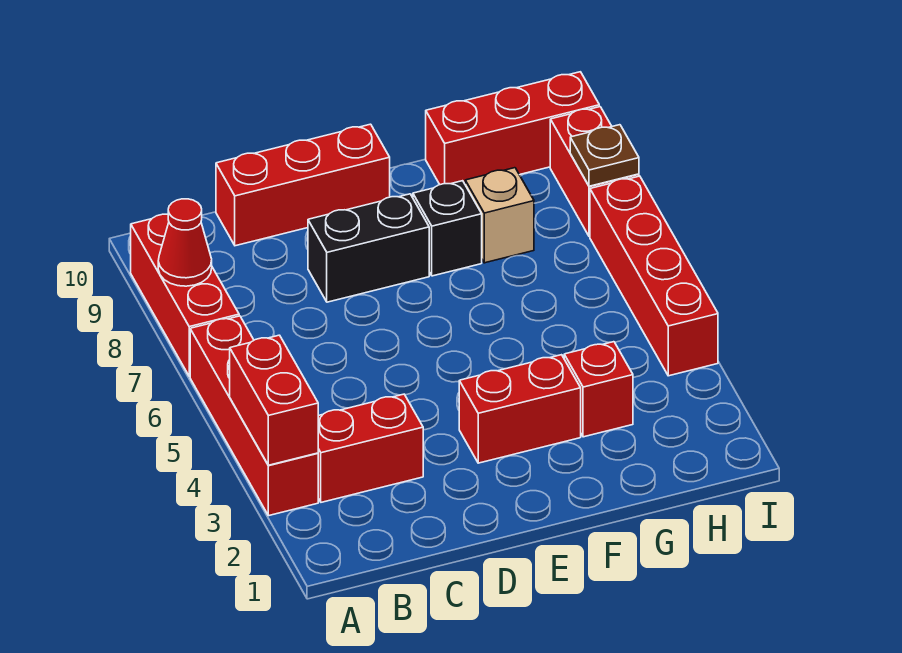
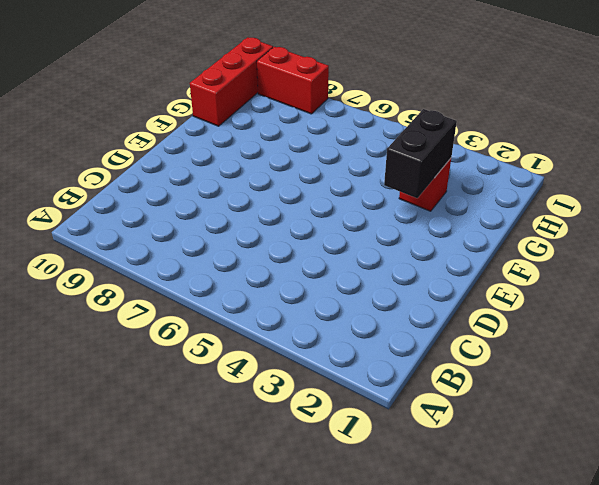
black brick F3:G3 level 2 -> black brick D8:E8 level 1
none -> red brick A3:A6 level 1
none -> red brick A7:A9 level 1
none -> red brick B3:C3 level 1

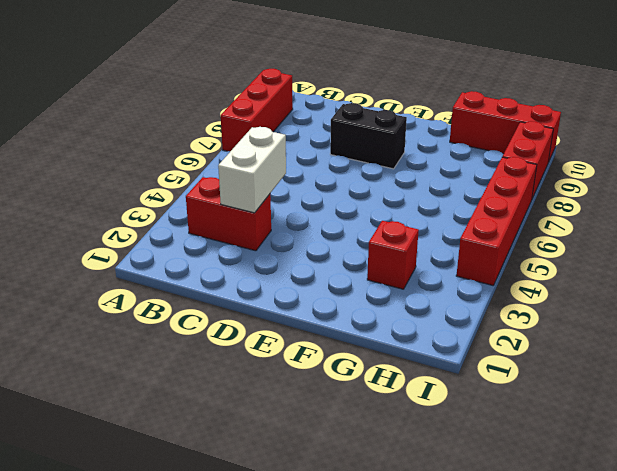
white brick C3:C4 level 2 -> none
none -> red brick A3:A6 level 1
none -> red brick C10:E10 level 1
none -> red brick E3:F3 level 1

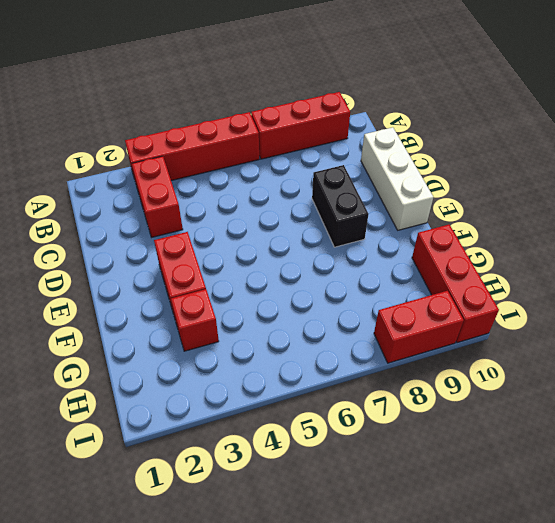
white brick C10:E10 level 1 -> red brick C10:E10 level 1
none -> black brick F8 level 1
none -> tan brick G8 level 1
none -> red brick I4:I7 level 1

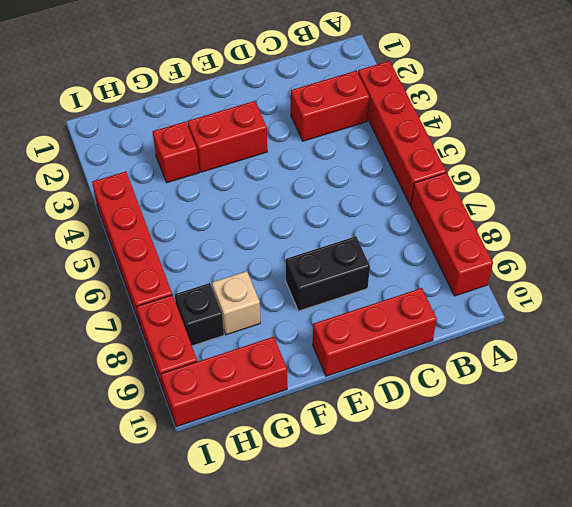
black brick H8 level 1 -> black brick F8 level 1
none -> red brick A3:A4 level 2
none -> red cone A8 level 2
none -> brown plate I8 level 2

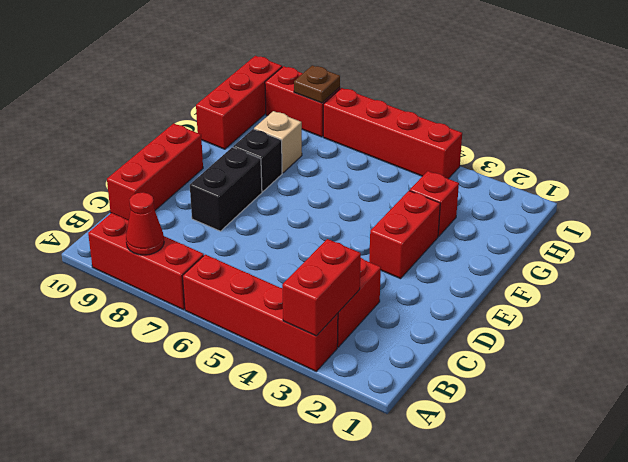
red brick A3:B3 level 2 -> red brick A3:A4 level 2

